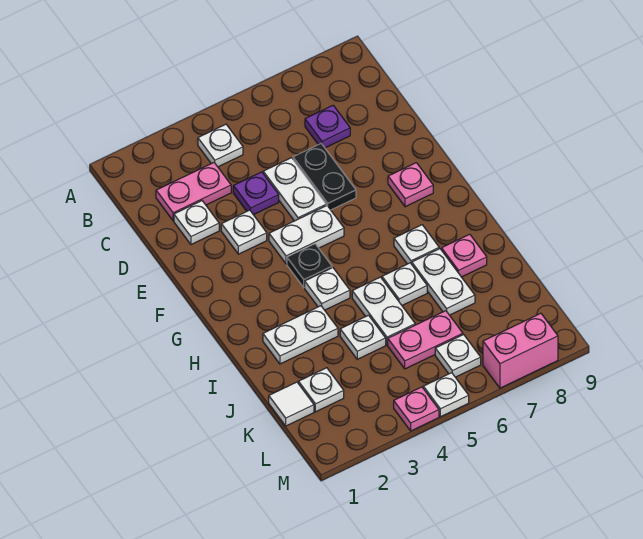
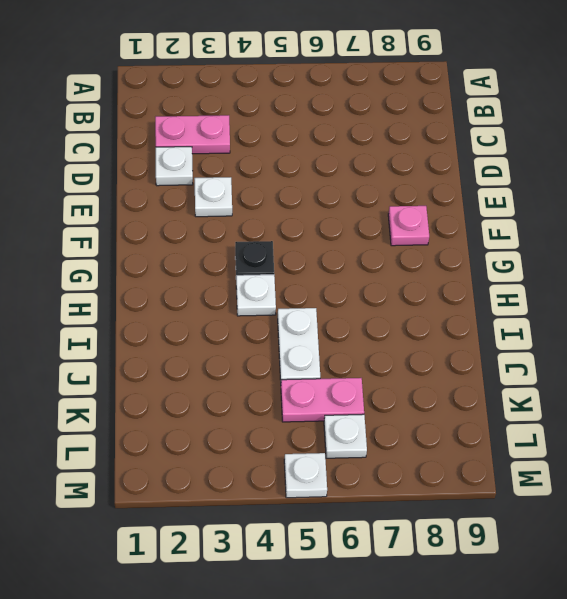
none -> white plate B4 level 1
none -> purple plate C7 level 1
none -> purple plate D4 level 1

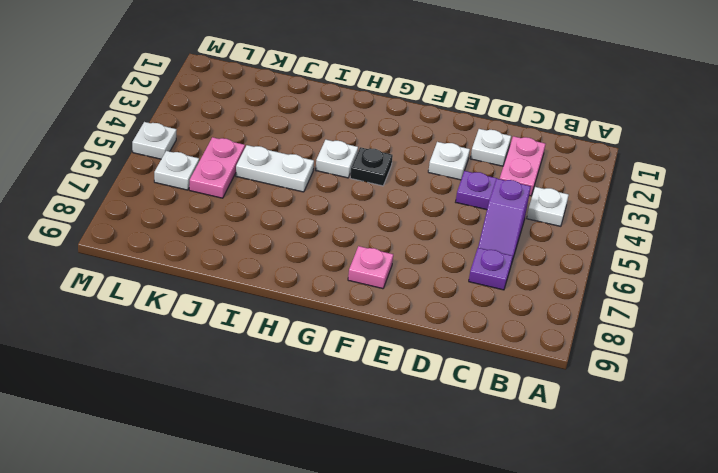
purple slope C5:C6 level 1 top 5 -> none
none -> white plate D5:E5 level 1
none -> black plate D6:E6 level 1
none -> white plate F4:F5 level 1

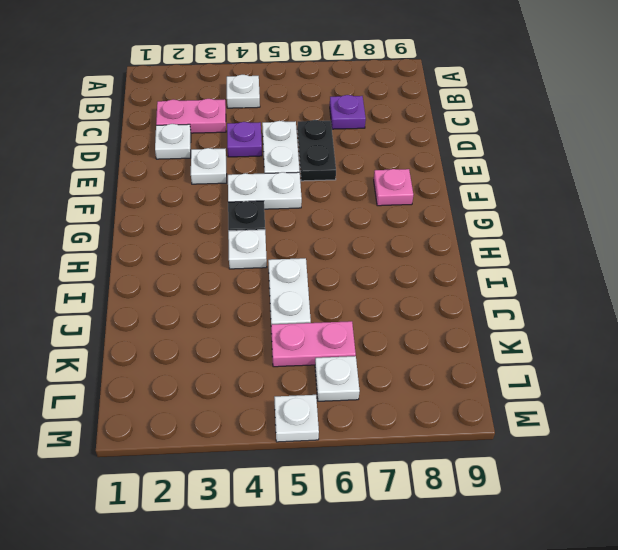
none -> white plate H7 level 1
none -> white plate I2:I3 level 1
none -> white plate I6 level 1

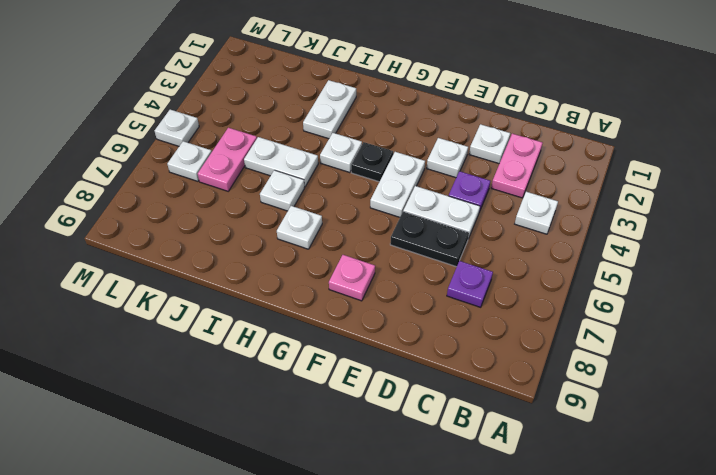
none -> white plate I7:J7 level 1
none -> pink plate I8 level 1
none -> white plate J4 level 1

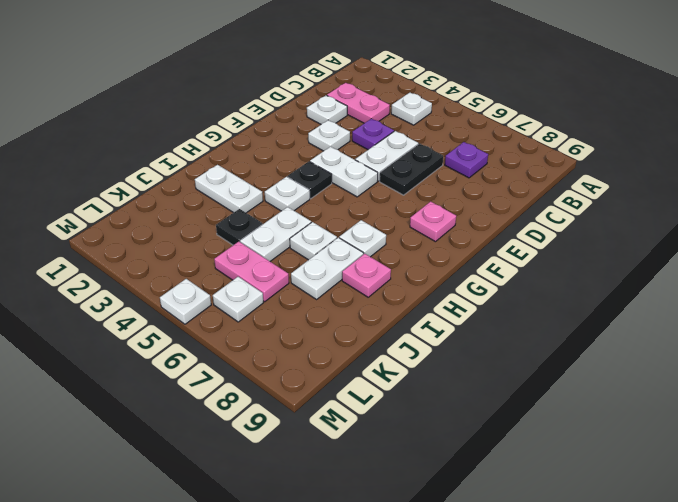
black plate J4 level 1 -> white plate J4 level 1
none -> white tile K1 level 1
none -> white plate K2 level 1
none -> pink plate M4 level 1

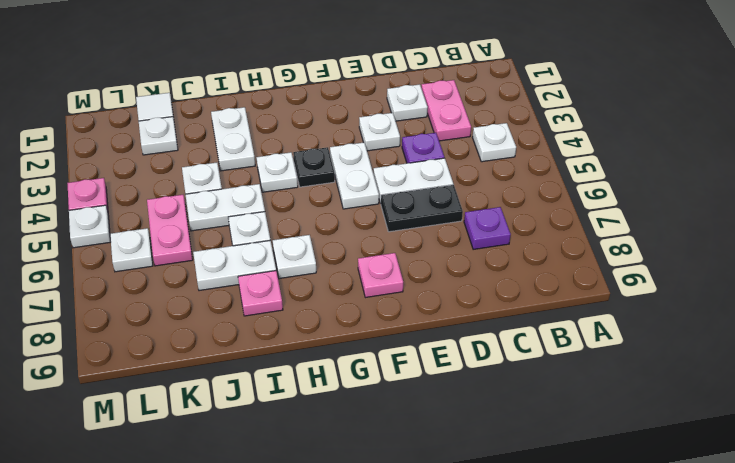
none -> pink brick M7:M8 level 1

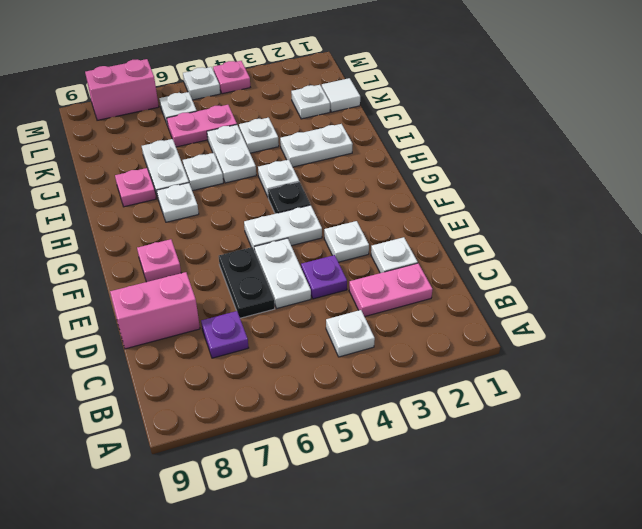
pink brick D8:D9 level 1 -> none

